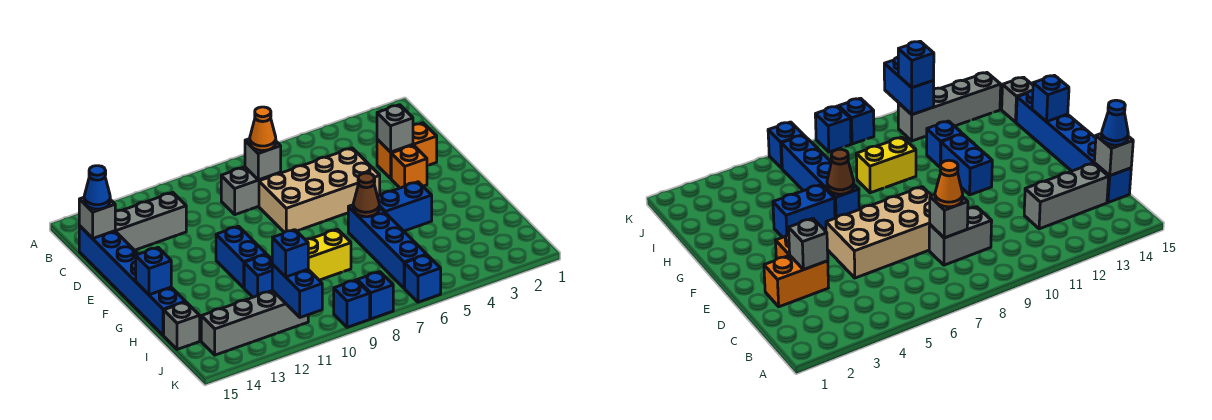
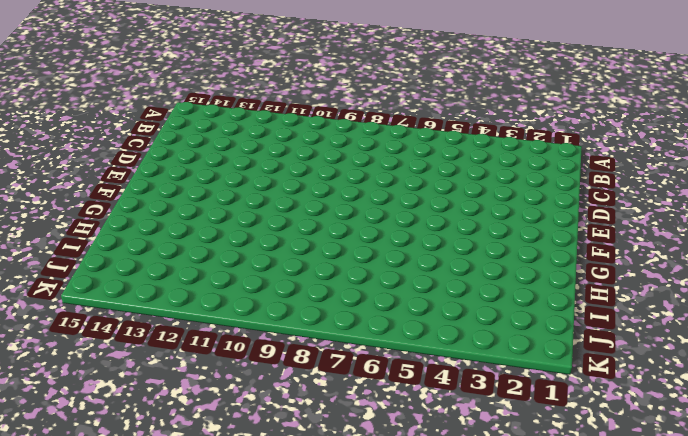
none -> grey brick C8:C9 level 1
none -> grey brick C12:C14 level 1
none -> blue brick C15:H15 level 1

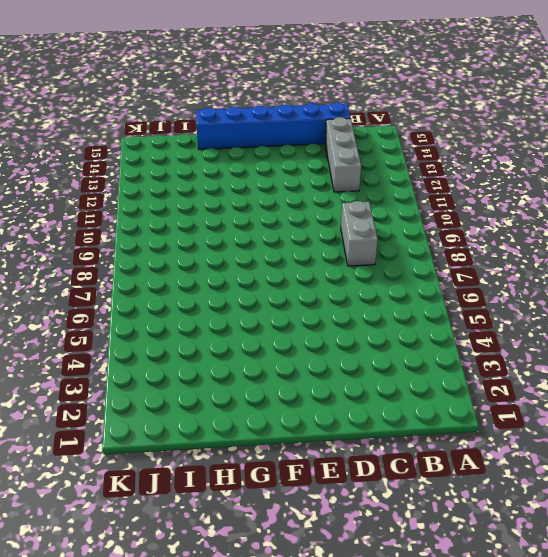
none -> orange brick D2:D3 level 1
none -> tan brick D5:E8 level 1
none -> orange brick E3 level 1

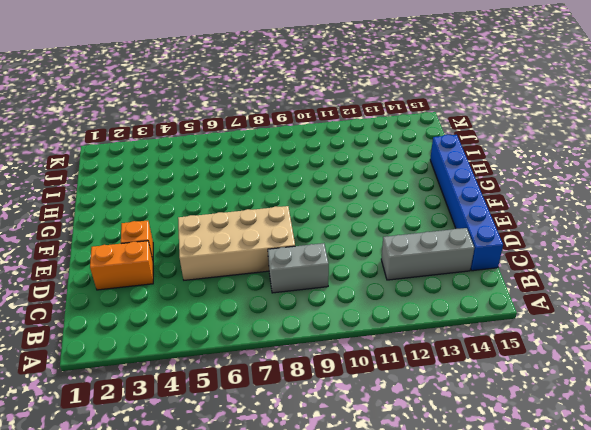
none -> blue brick F11:G11 level 1
none -> blue brick G4:G5 level 1
none -> blue brick G6:J6 level 1

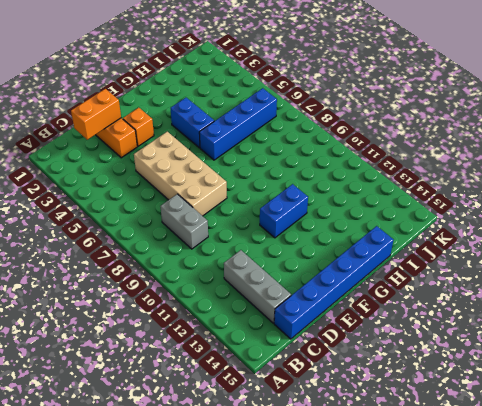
orange brick C2:D2 level 2 -> none
none -> yellow brick H8:H9 level 1
none -> blue brick H11 level 1
none -> grey brick I15 level 1

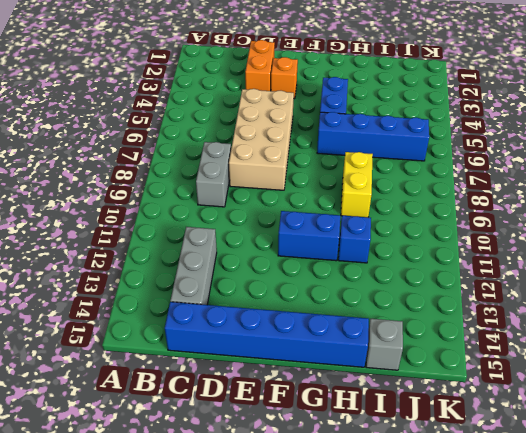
none -> grey brick J11:J14 level 1
none -> blue brick K6 level 1
none -> blue brick K8 level 1

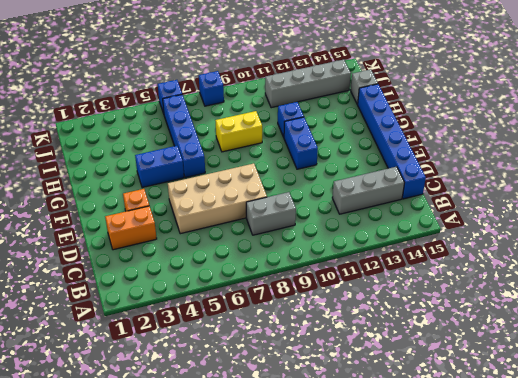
none -> blue brick K9 level 1
none -> grey brick C8 level 2
none -> grey brick C15 level 2

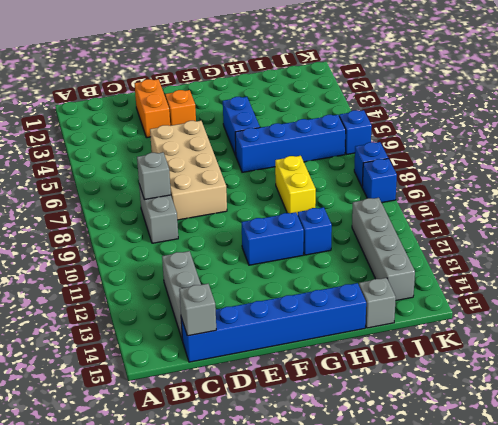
none -> grey brick D3 level 2
none -> brown cone G6 level 2
none -> blue brick G15 level 2

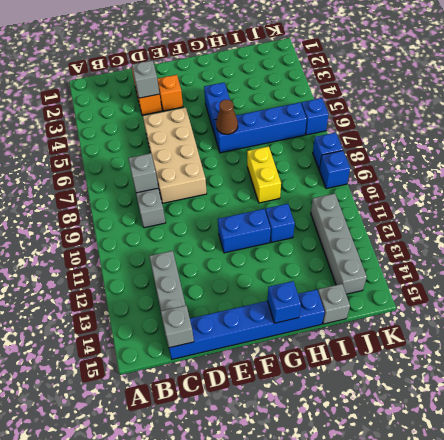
none -> blue brick J11:K11 level 2
none -> orange cone C8 level 3
none -> blue cone C15 level 3

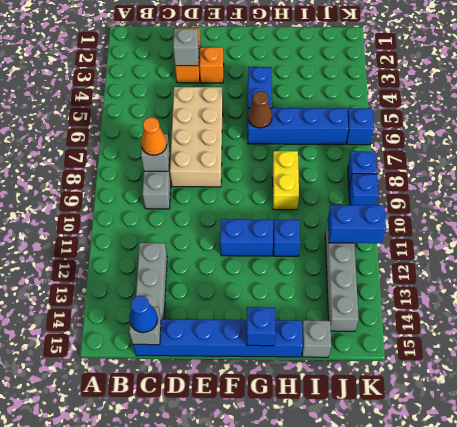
none -> blue brick J11 level 3

